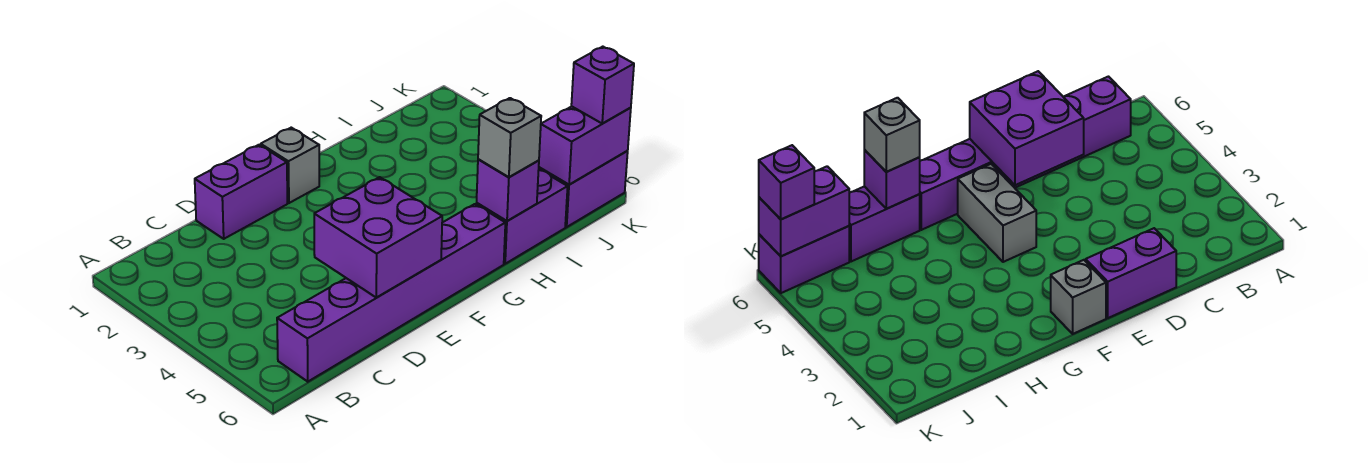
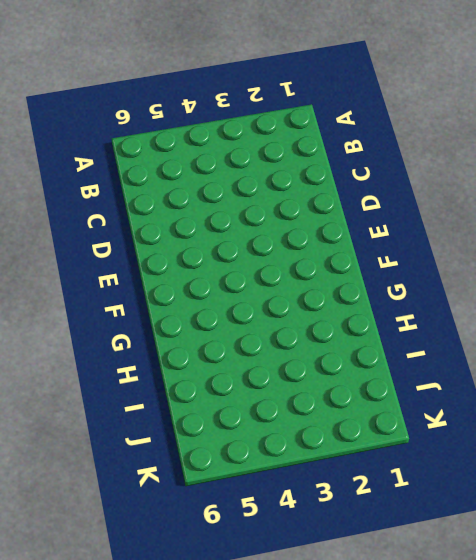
none -> purple brick B6:G6 level 1
none -> purple brick D1:E1 level 1

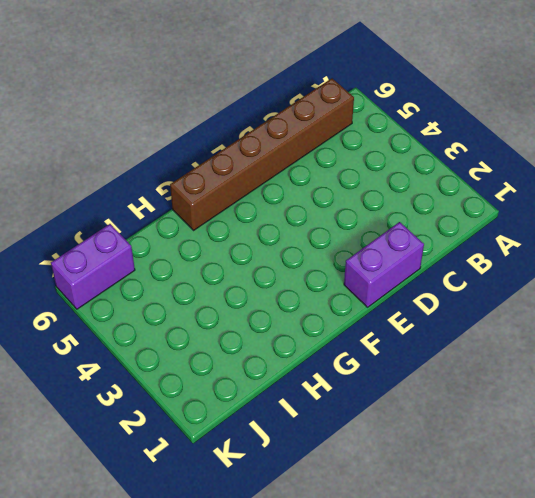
brown brick B6:G6 level 1 -> purple brick B6:G6 level 1
none -> grey brick F1 level 1
none -> grey brick F4:F5 level 1

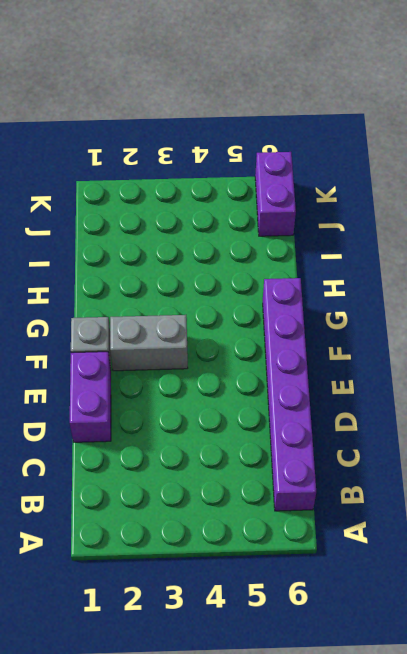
grey brick F2:F3 level 1 -> grey brick F4:F5 level 1
none -> purple brick H6:I6 level 1
none -> purple brick D5:E6 level 2

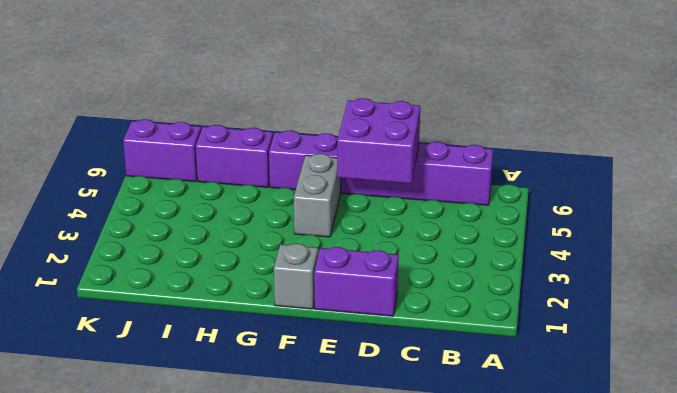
none -> purple brick H6 level 2
none -> purple brick J6:K6 level 2

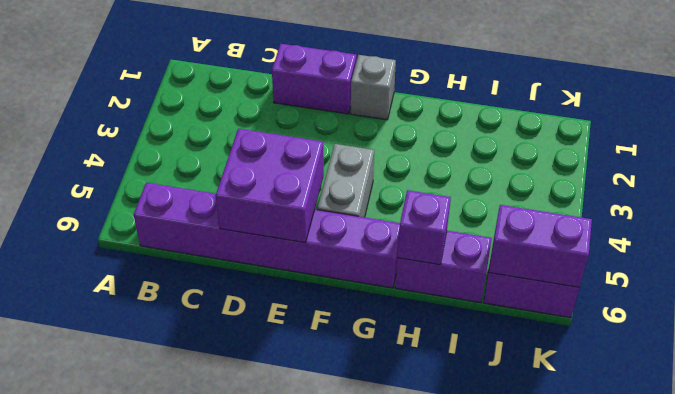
none -> grey brick H6 level 3
none -> purple brick K6 level 3

